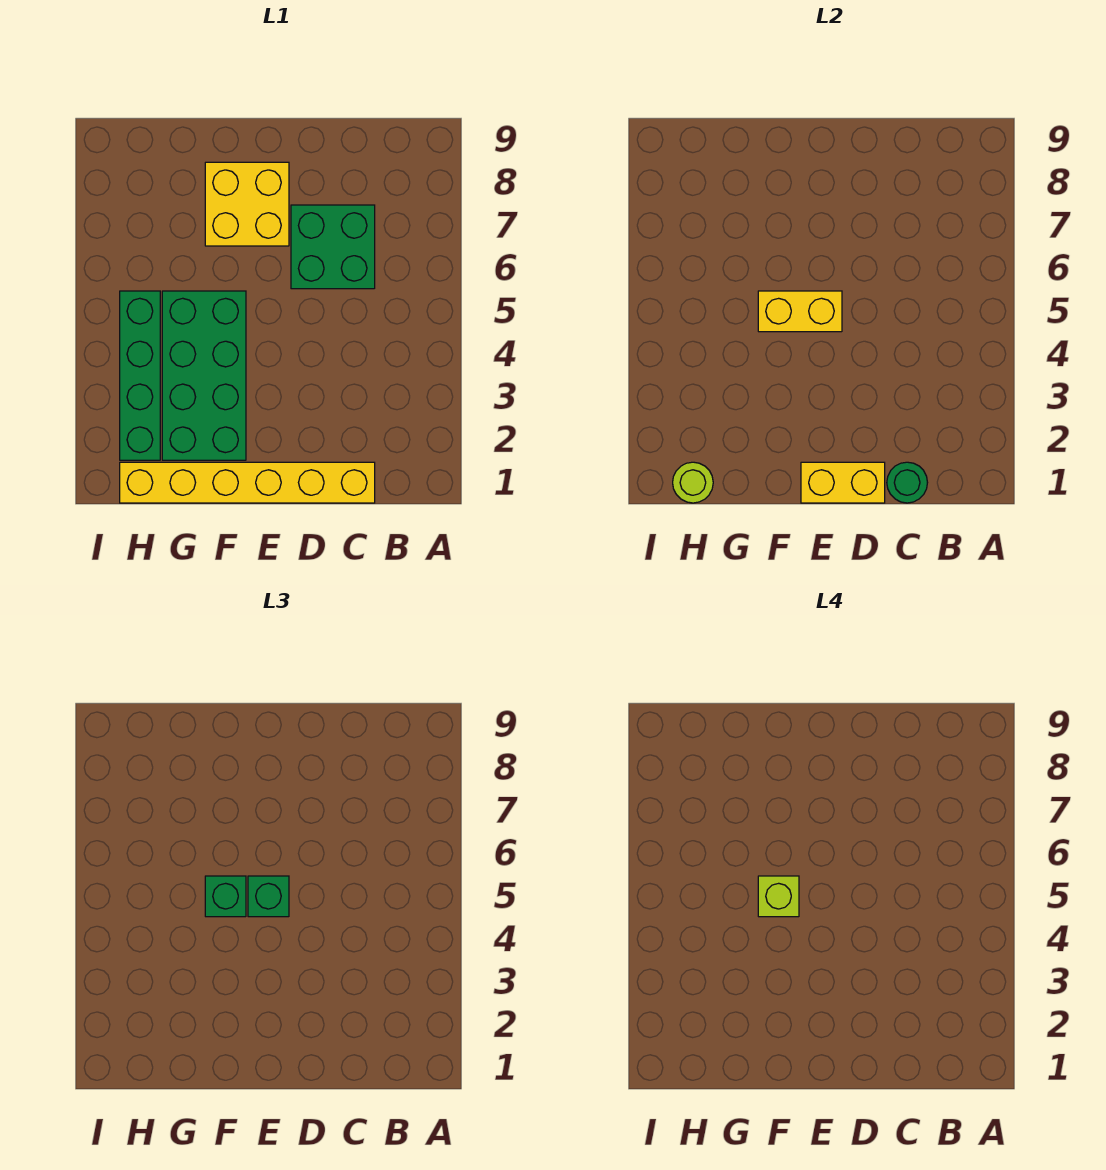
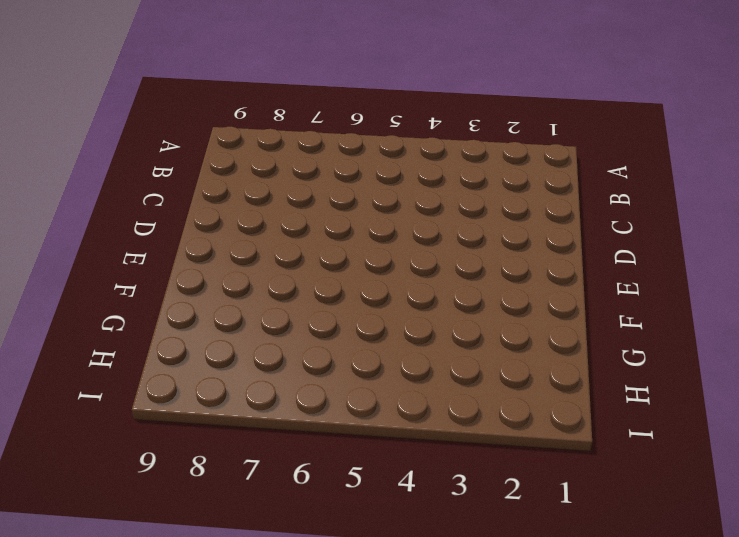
none -> yellow brick C1:H1 level 1
none -> green brick C6:D7 level 1
none -> yellow brick E7:F8 level 1

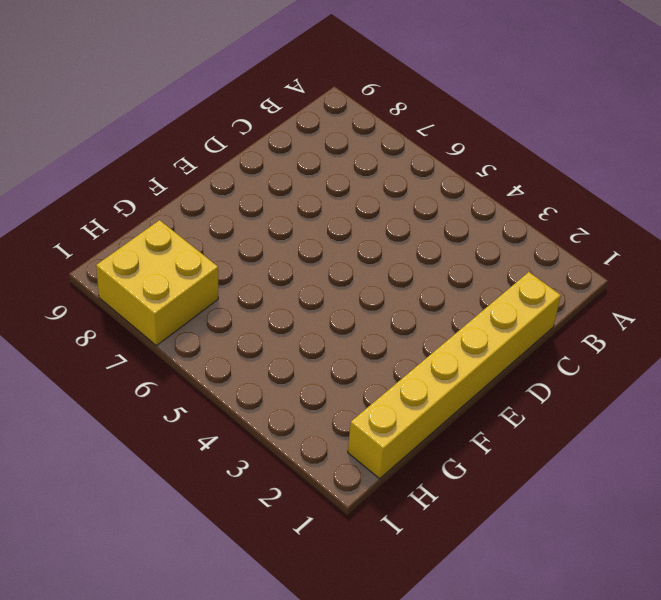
yellow brick H7:I8 level 1 -> yellow brick E7:F8 level 1
none -> green brick C6:D7 level 1
none -> green brick F2:G5 level 1
none -> green brick H2:H5 level 1

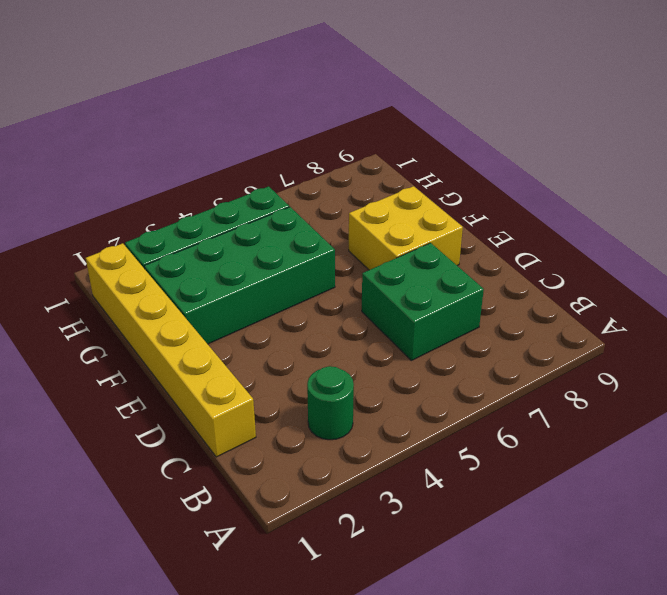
green round brick B3 level 1 -> green round brick C1 level 2
none -> yellow brick D1:E1 level 2
none -> yellow brick E5:F5 level 2
none -> lime round brick H1 level 2

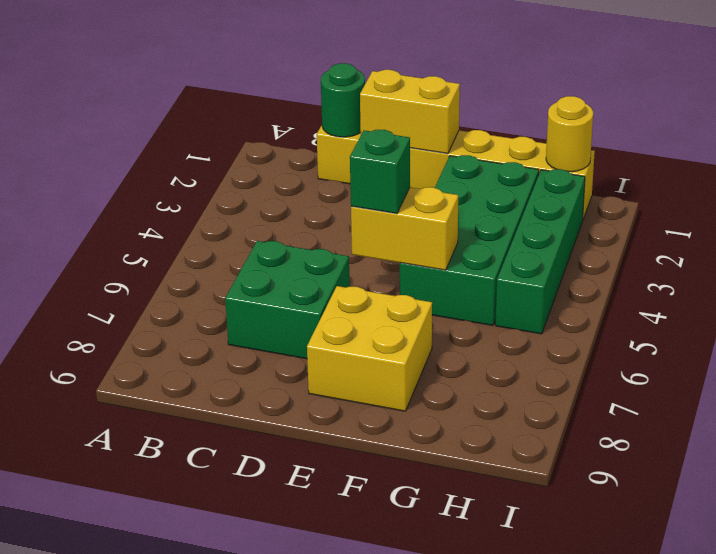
yellow round brick H1 level 2 -> lime round brick H1 level 2
none -> green brick F5 level 3
none -> lime brick F5 level 4

